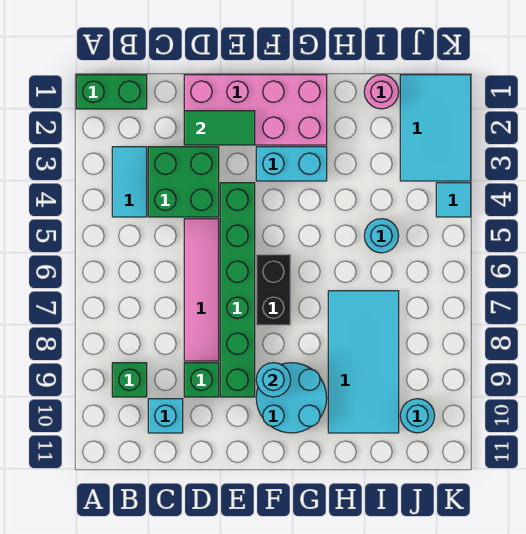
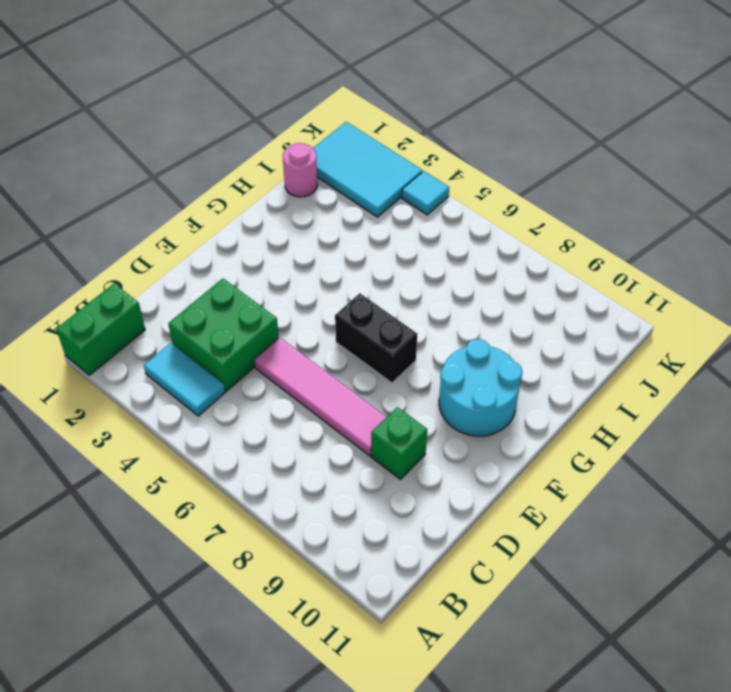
none -> green brick B9 level 1
none -> cyan brick C10 level 1
none -> pink brick D1:G2 level 1

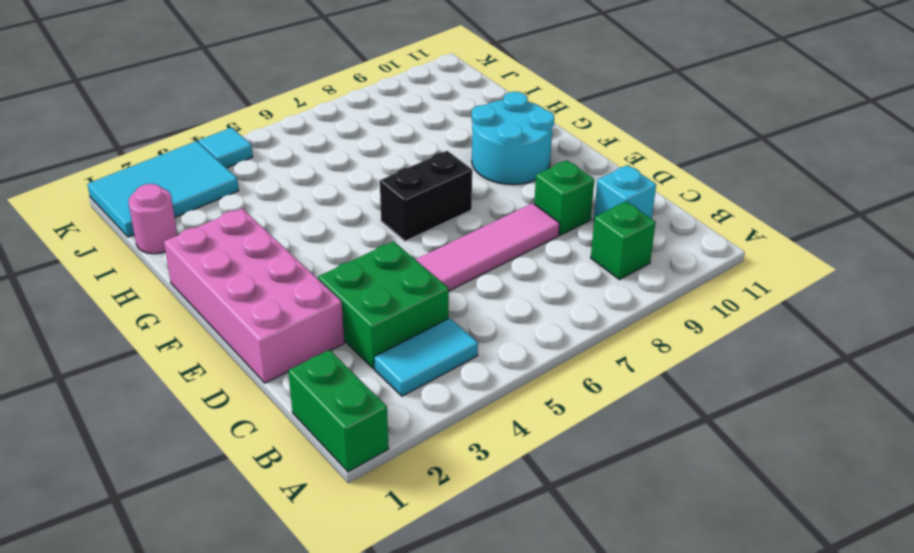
none -> green brick E4:E9 level 1
none -> cyan brick F3:G3 level 1
none -> cyan tile H7:I10 level 1

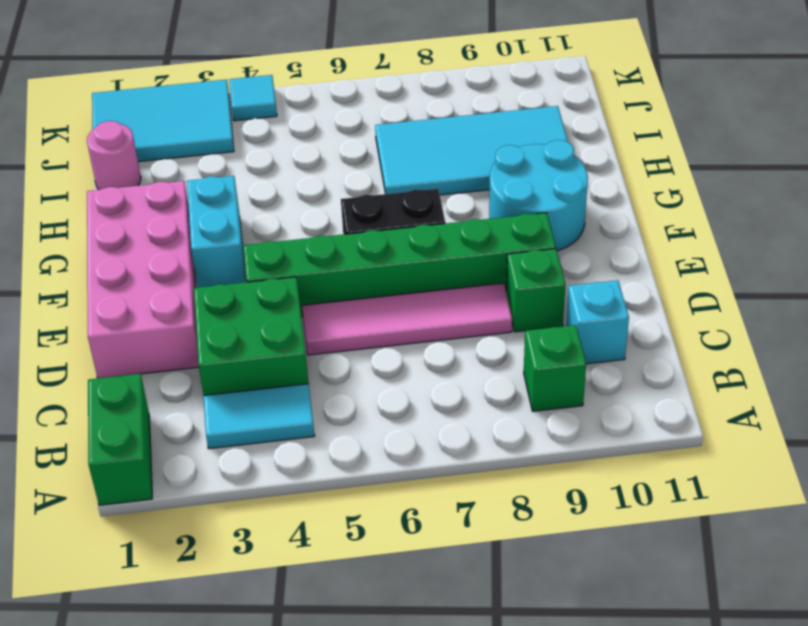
none -> cyan round brick I5 level 1
none -> cyan round brick J10 level 1
none -> green tile D2:E2 level 2

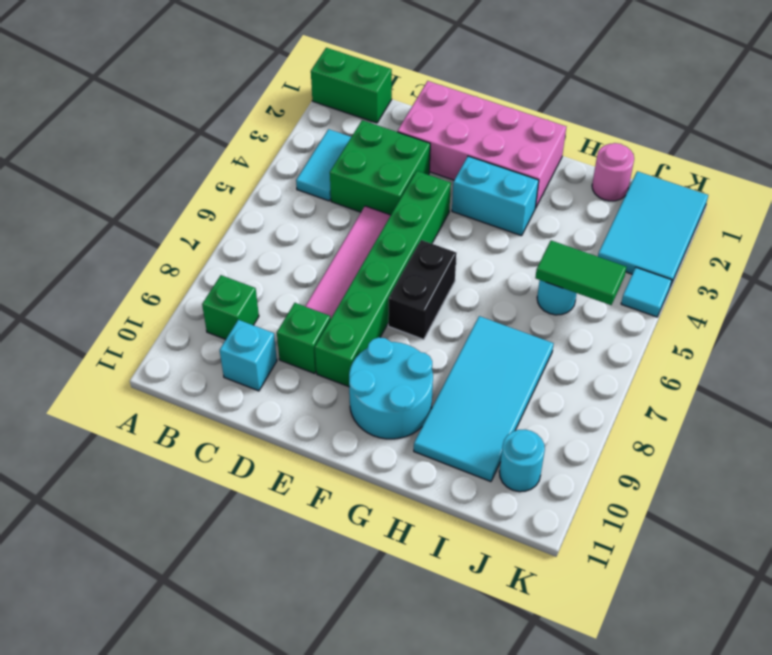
green tile I5:J5 level 2 -> green tile D2:E2 level 2
none -> cyan round brick F9 level 2

